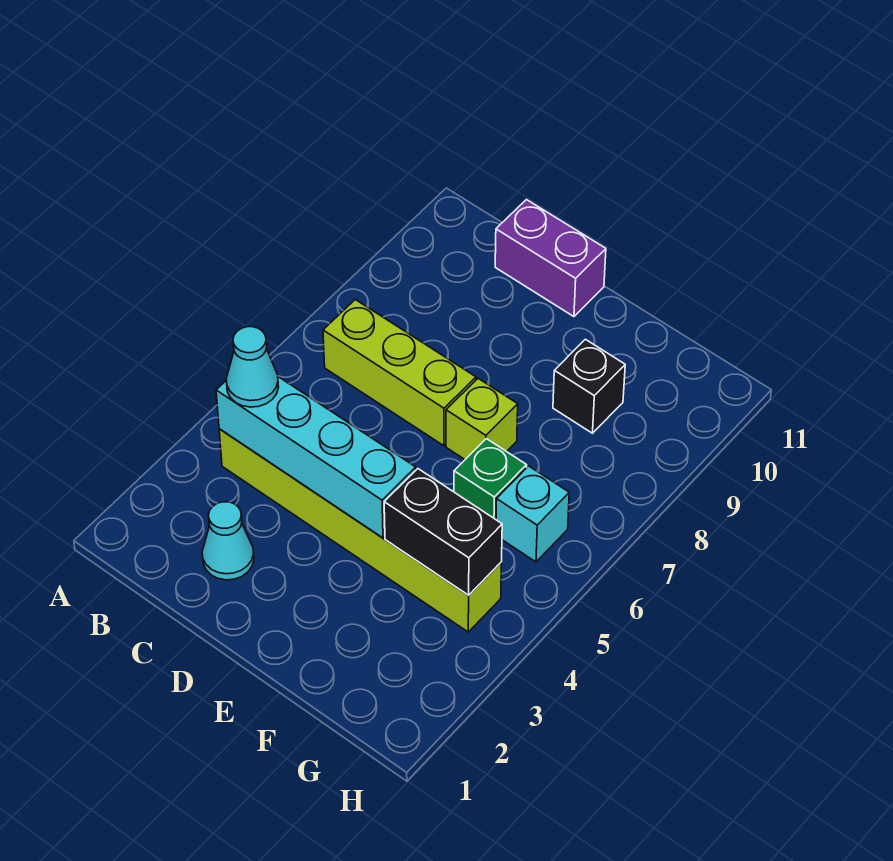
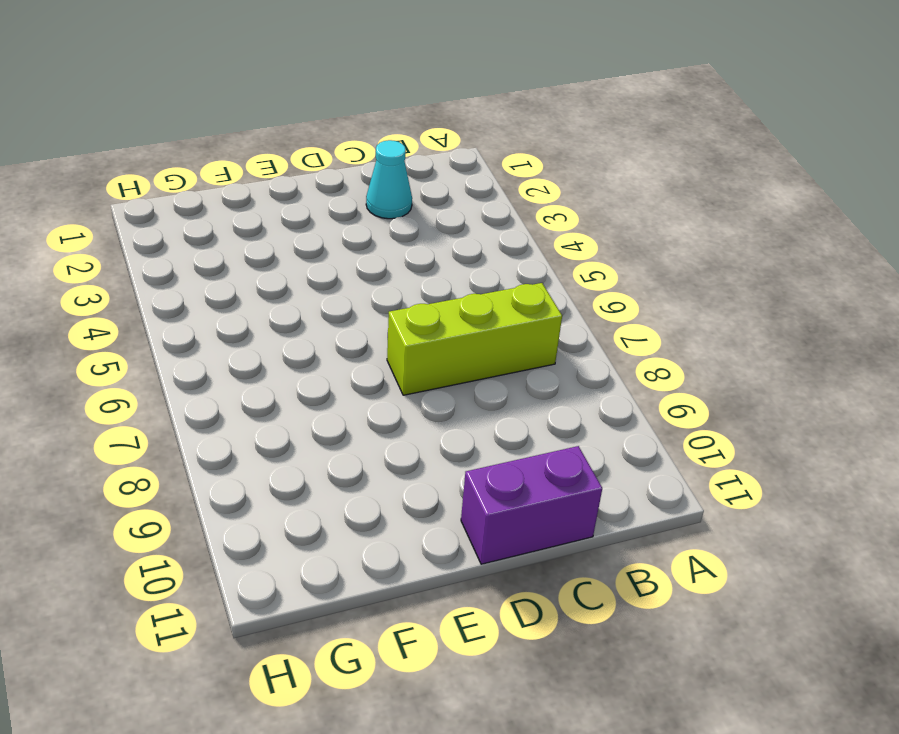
none -> lime brick B4:G4 level 1
none -> lime brick E7 level 1

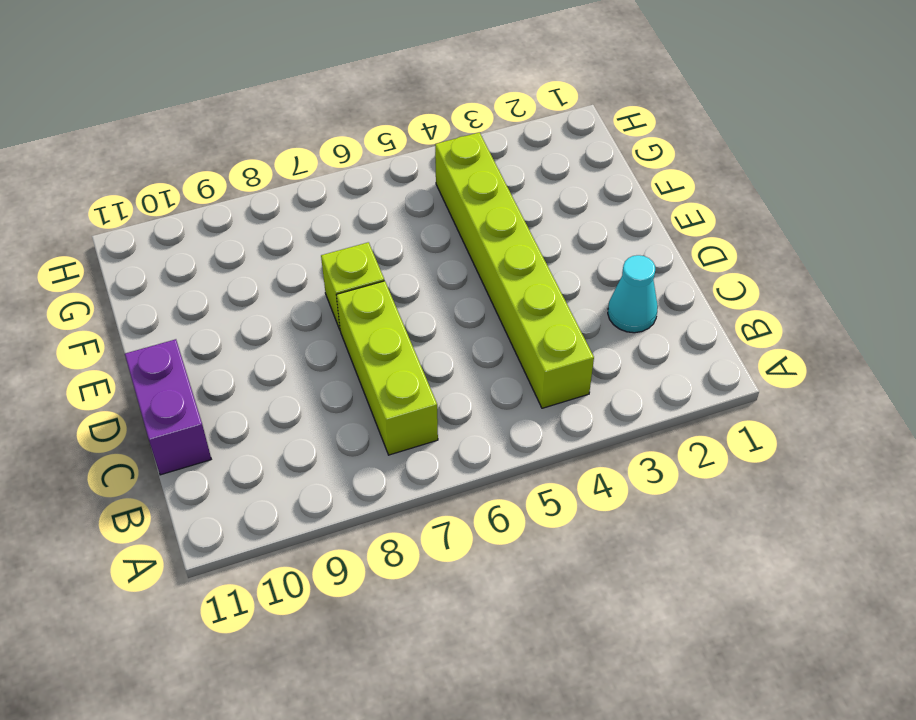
none -> green brick F6 level 1
none -> black brick F9 level 1

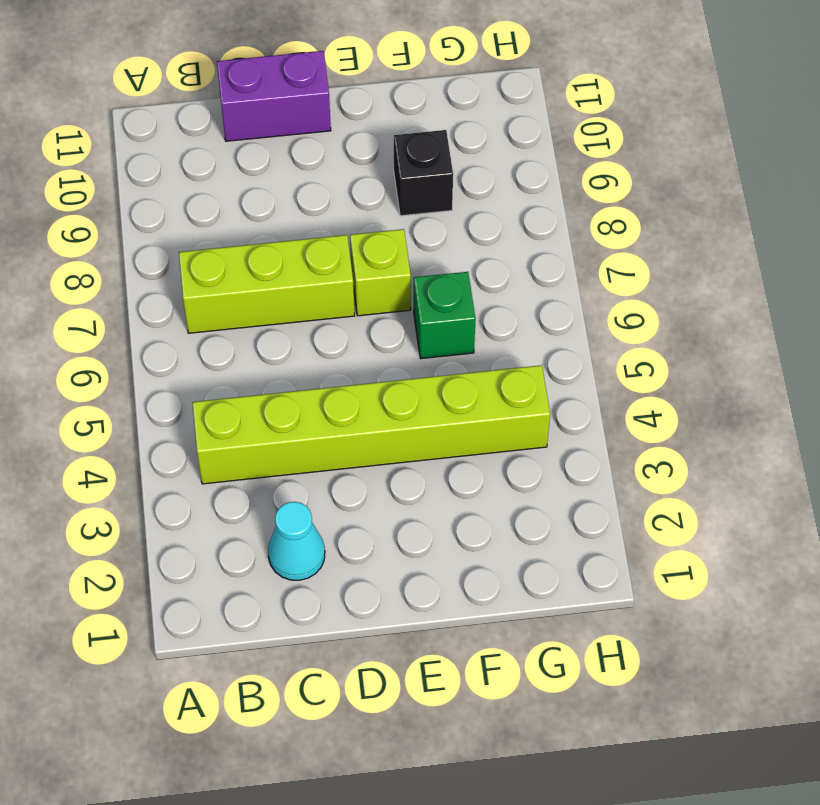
none -> cyan brick G6 level 1
none -> cyan brick B4:E4 level 2

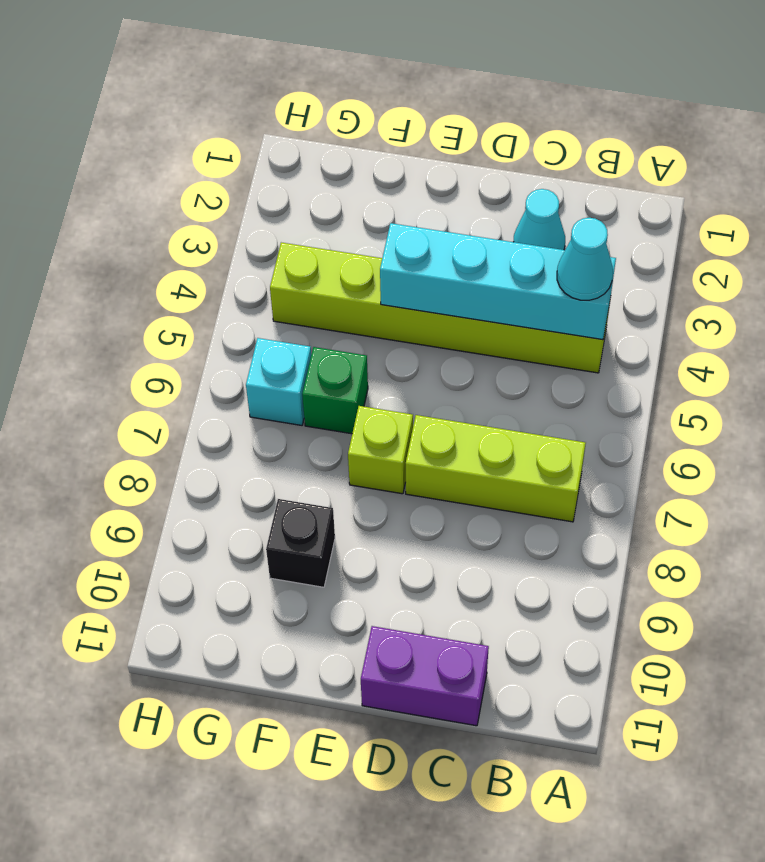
none -> black brick F4:G4 level 2

